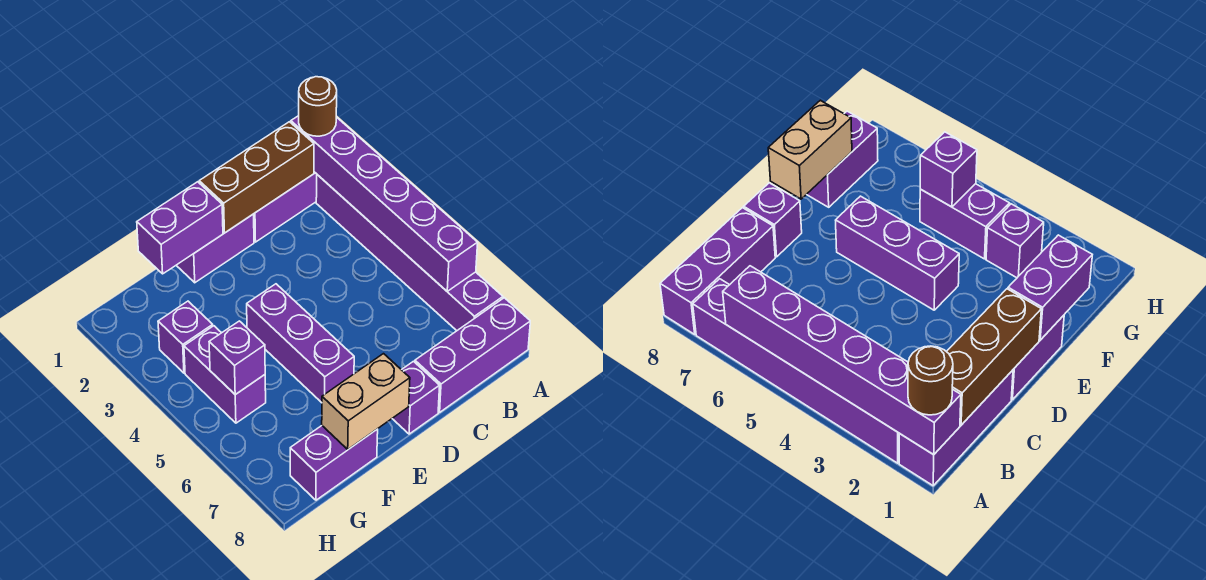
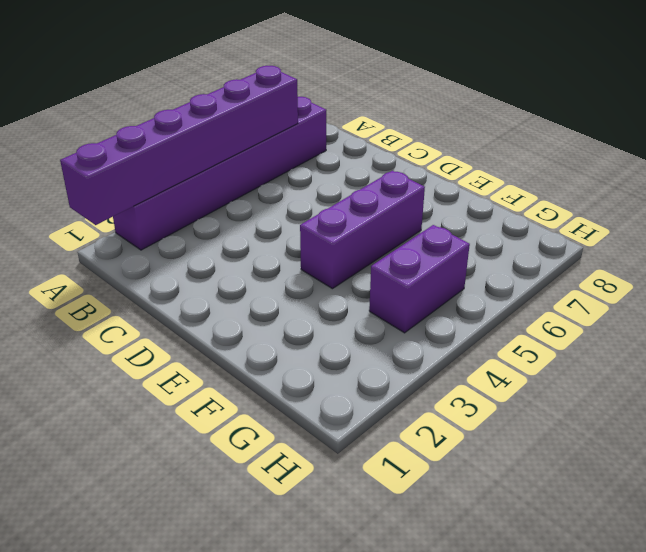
none -> purple brick A1:C1 level 1
none -> purple brick A8:C8 level 1
none -> purple brick D1:E1 level 1

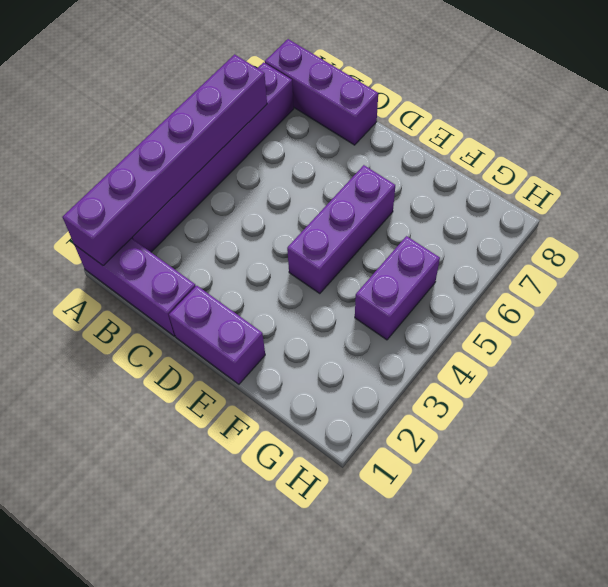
none -> purple brick D8 level 1
none -> purple brick F8:G8 level 1
none -> purple brick G3 level 1

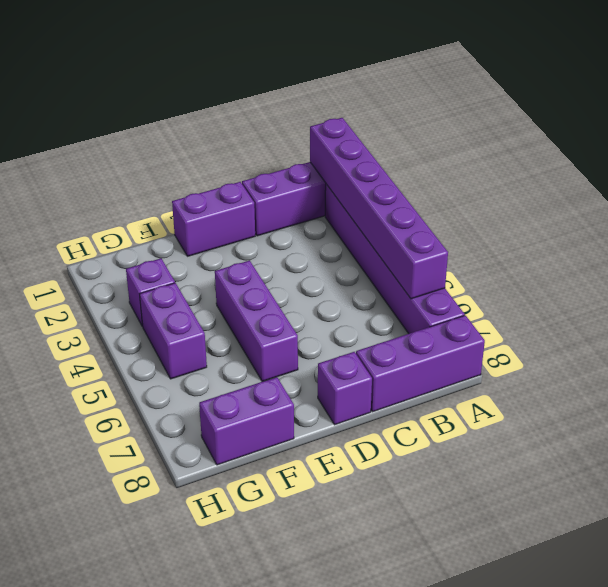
none -> brown brick B1:D1 level 2
none -> purple brick E1:F1 level 2
none -> tan brick E8:F8 level 2

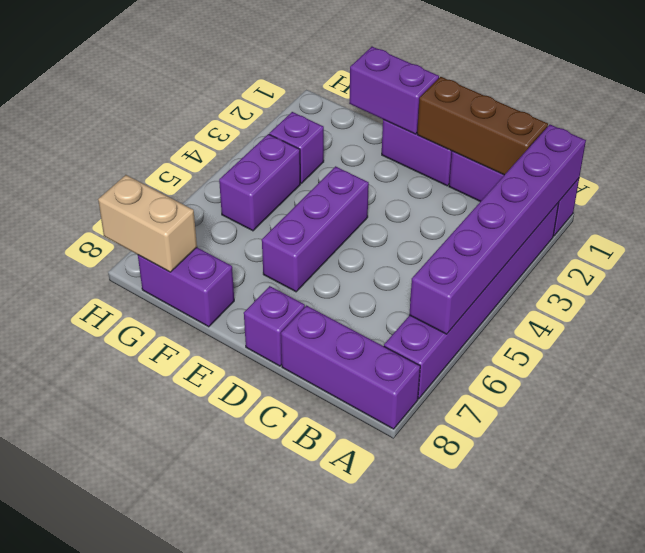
tan brick G8:H8 level 2 -> tan brick E8:F8 level 2
none -> purple brick G5 level 2
none -> brown round brick A1 level 3

